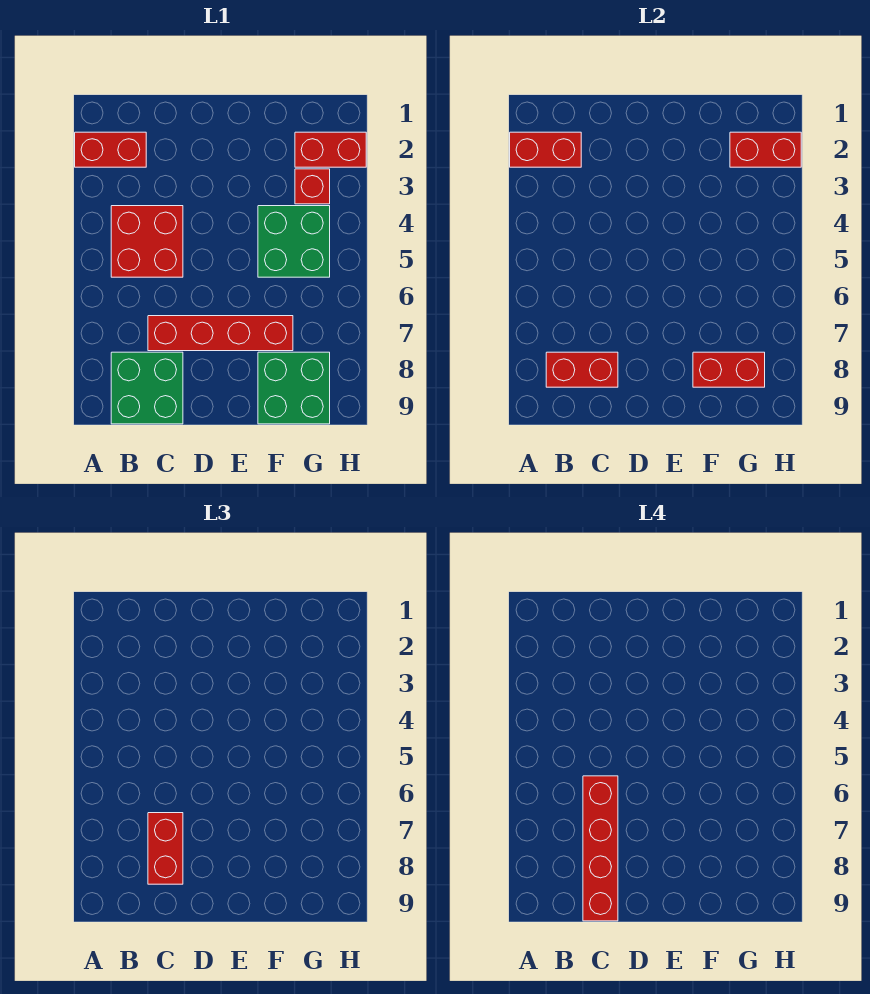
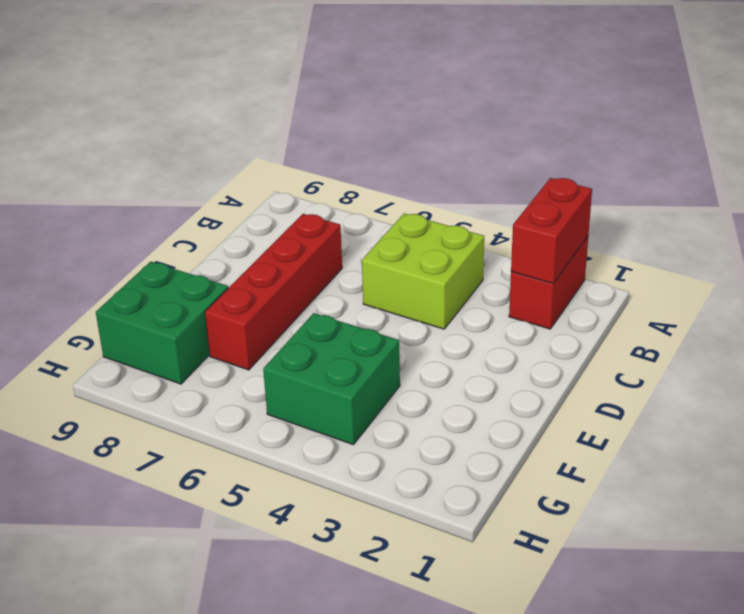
lime brick B4:C5 level 1 -> red brick B4:C5 level 1
none -> green brick B8:C9 level 1
none -> red brick G2:H2 level 1
none -> red brick G3 level 1

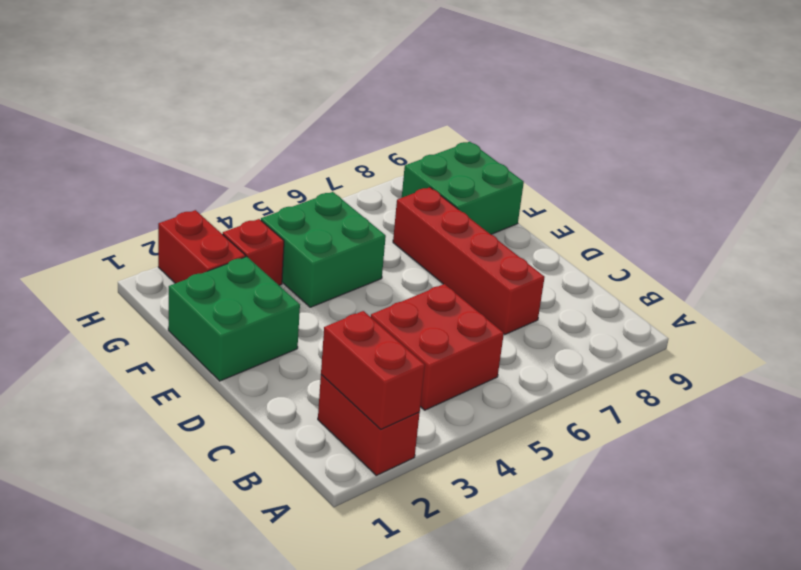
green brick E1:F2 level 1 -> green brick B8:C9 level 1
none -> red brick B8:C8 level 2
none -> red brick F8:G8 level 2
none -> red brick G2:H2 level 2

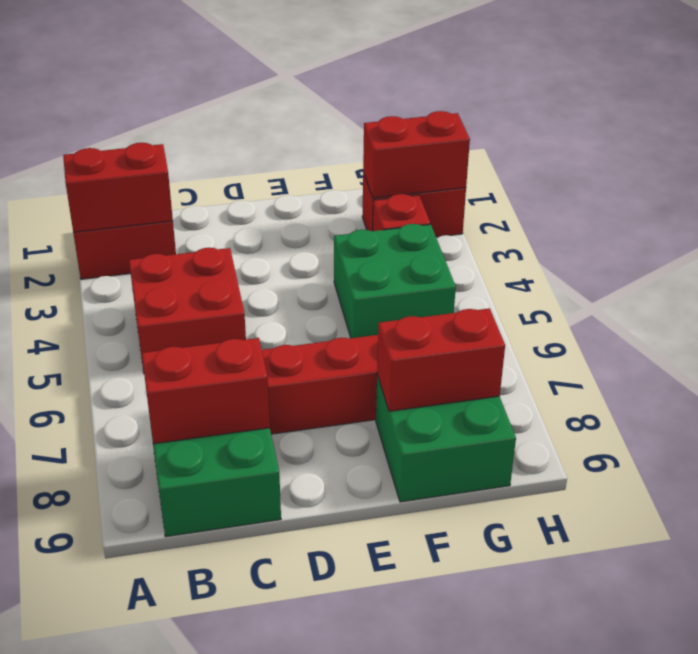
none -> red brick C7:C8 level 3
none -> red brick C6:C9 level 4

